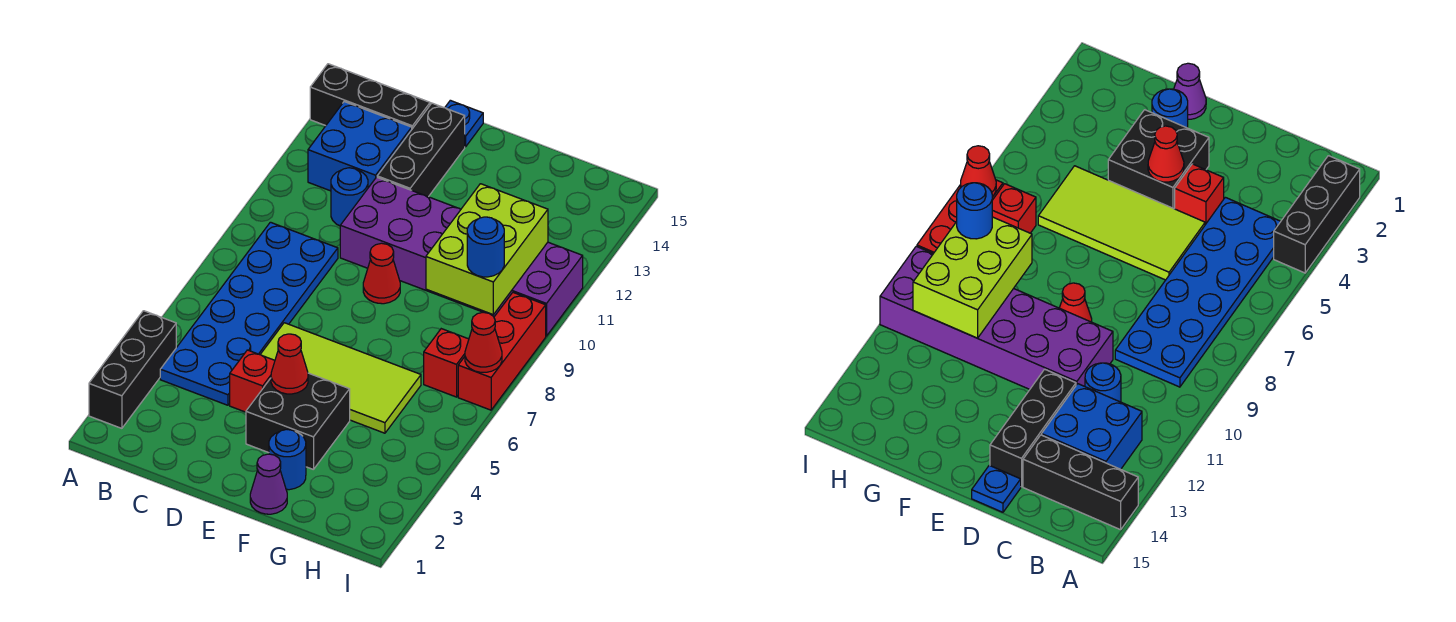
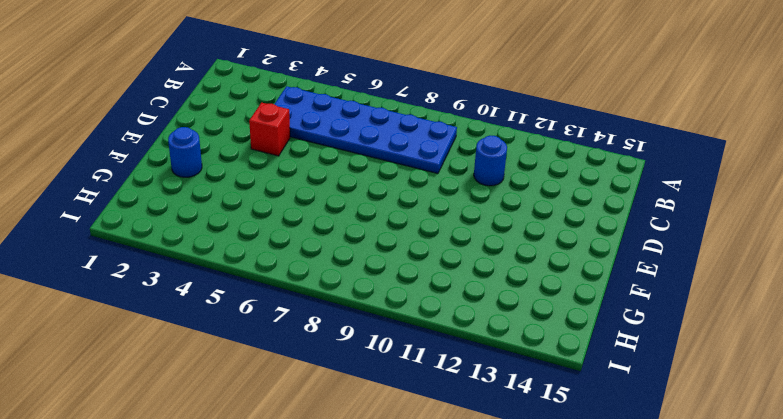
none -> black brick A2:A4 level 1
none -> black brick A14:C14 level 1
none -> blue brick B12:C13 level 1

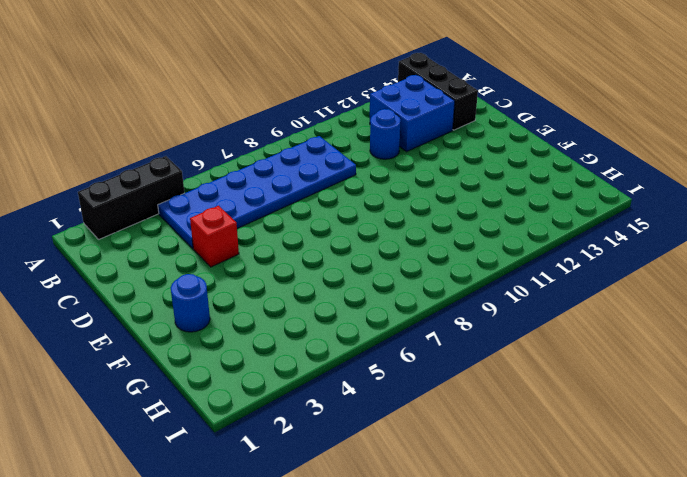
none -> lime tile D5:G6 level 1
none -> purple brick D10:I11 level 1
none -> black brick D12:D14 level 1

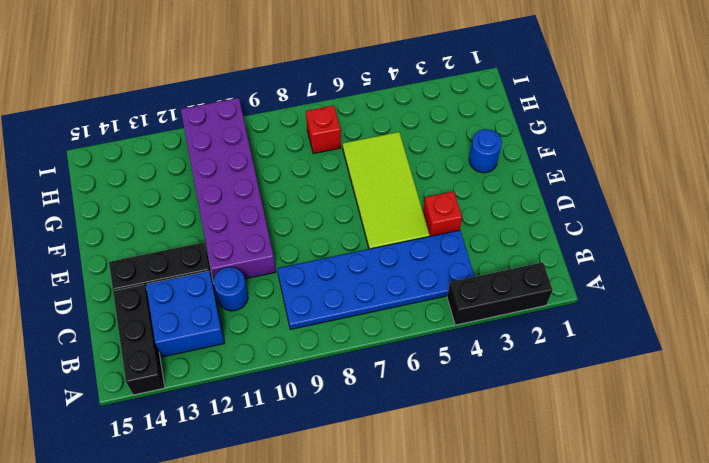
none -> blue plate D15 level 1
none -> black brick E3:F4 level 1
none -> red cone E9 level 1

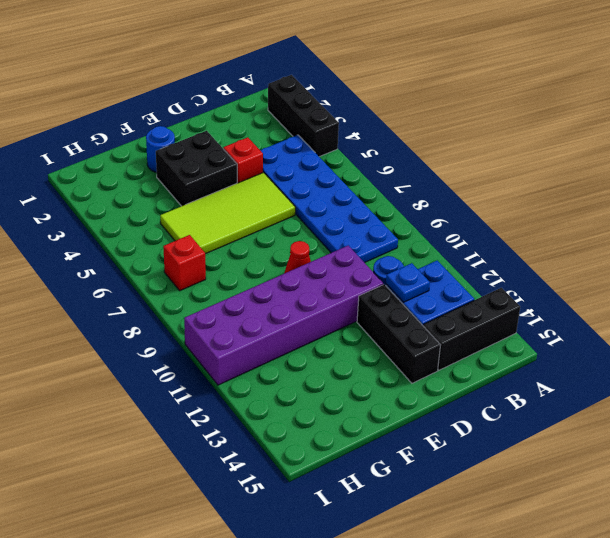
blue plate C12 level 2 -> blue plate D15 level 1
none -> purple cone F1 level 1
none -> red brick I7:I9 level 1
none -> red cone E4 level 2

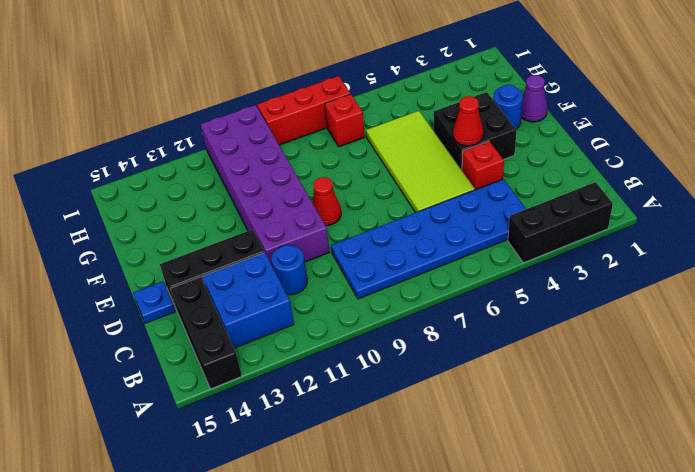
none -> lime brick G9:H11 level 2
none -> red cone I7 level 2
none -> blue round brick H9 level 3

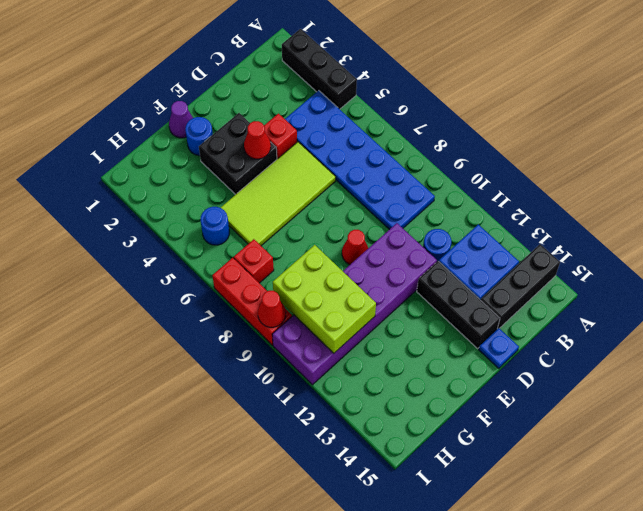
blue round brick H5 level 1 -> blue round brick H9 level 3
red cone I9 level 2 -> red cone I7 level 2

